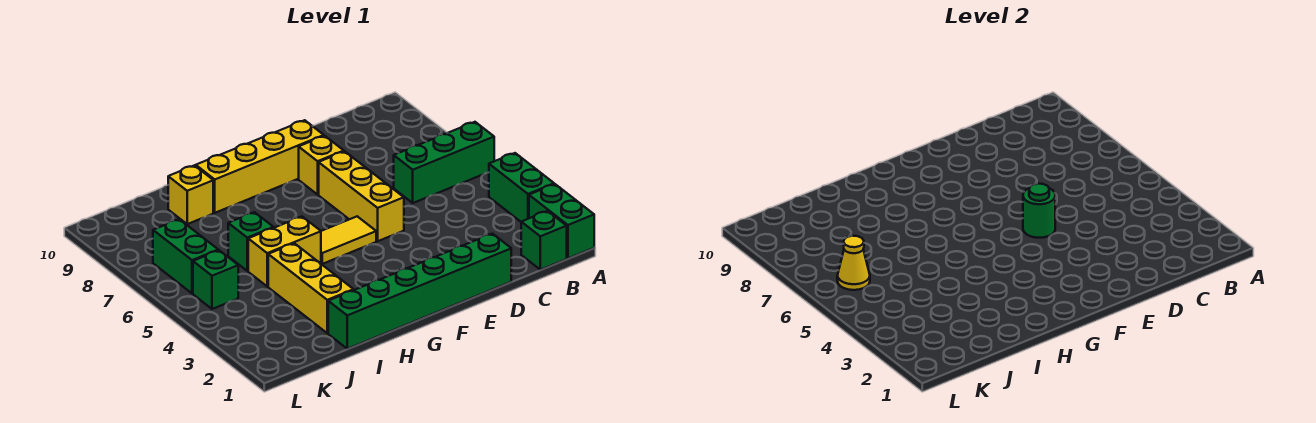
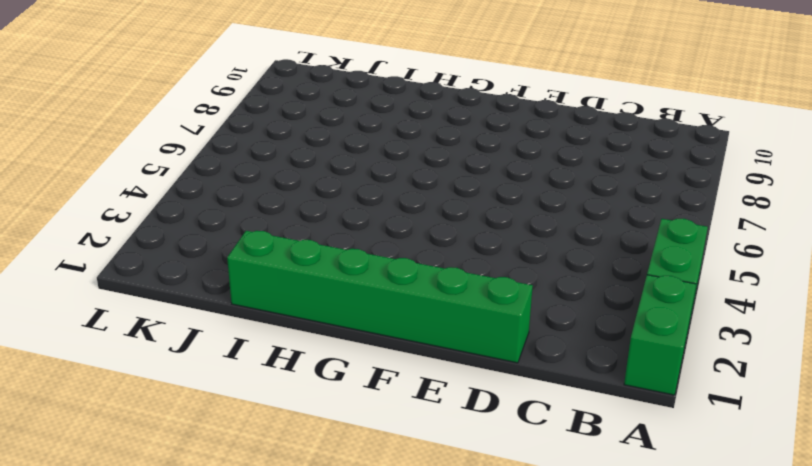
none -> green brick A6:C6 level 1
none -> green brick B1 level 1
none -> yellow brick E5:E7 level 1

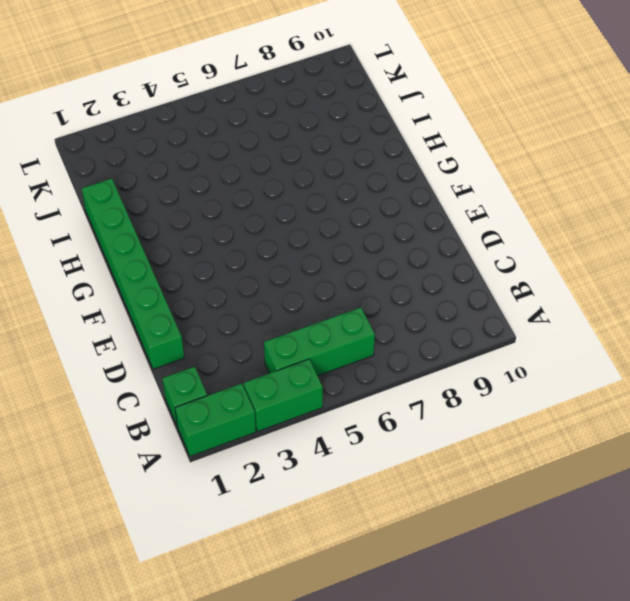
green brick B4:B6 level 1 -> green brick A6:C6 level 1
none -> yellow brick E5:E7 level 1
none -> yellow brick E8 level 1
none -> yellow brick E9:H9 level 1

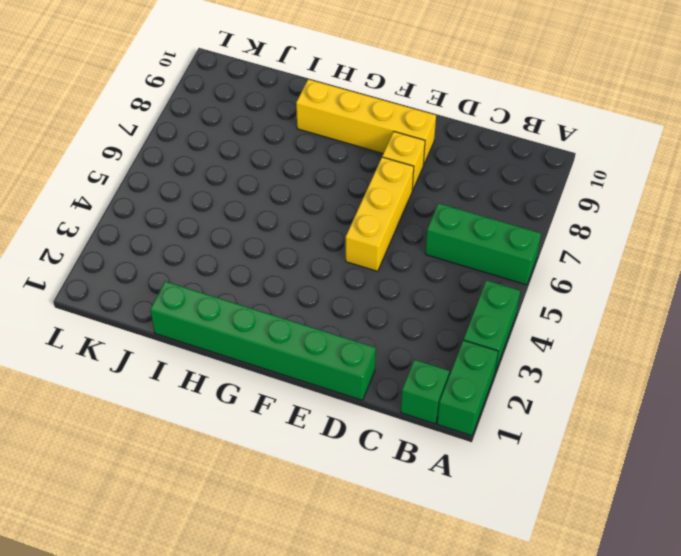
none -> yellow tile F5:G5 level 1
none -> yellow brick H5:I5 level 1
none -> yellow brick I2:I4 level 1

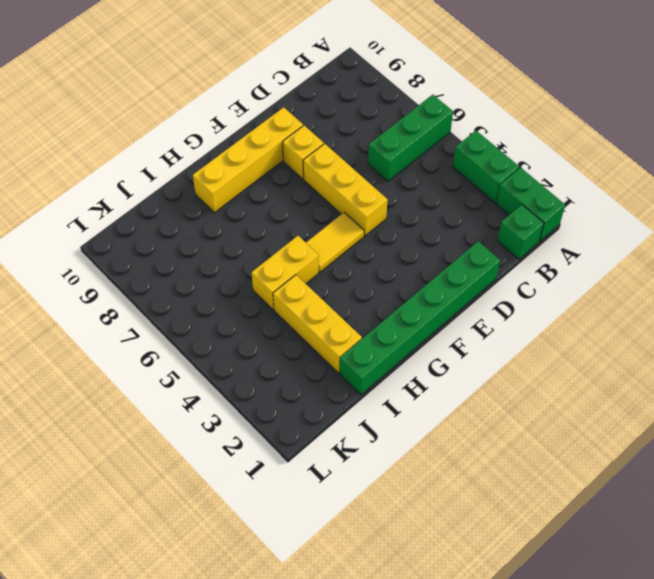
none -> green brick I6 level 1
none -> yellow brick I9 level 1
none -> green brick K5 level 1

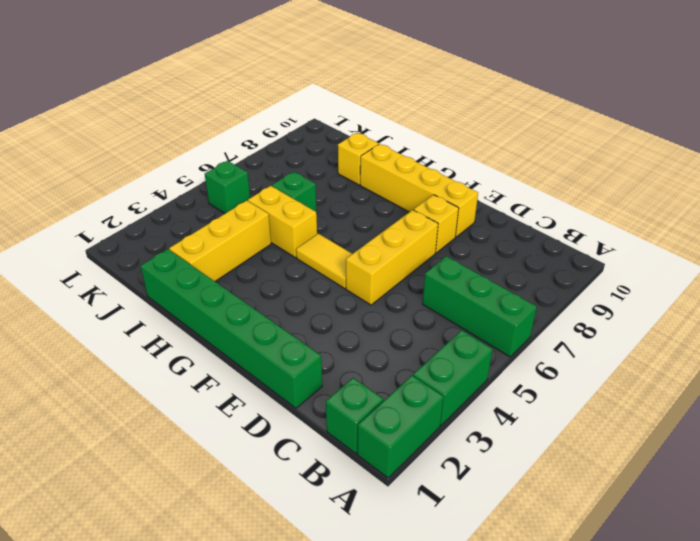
none -> green brick K6:K7 level 1
none -> green round brick E5 level 2
none -> yellow cone K6 level 2

